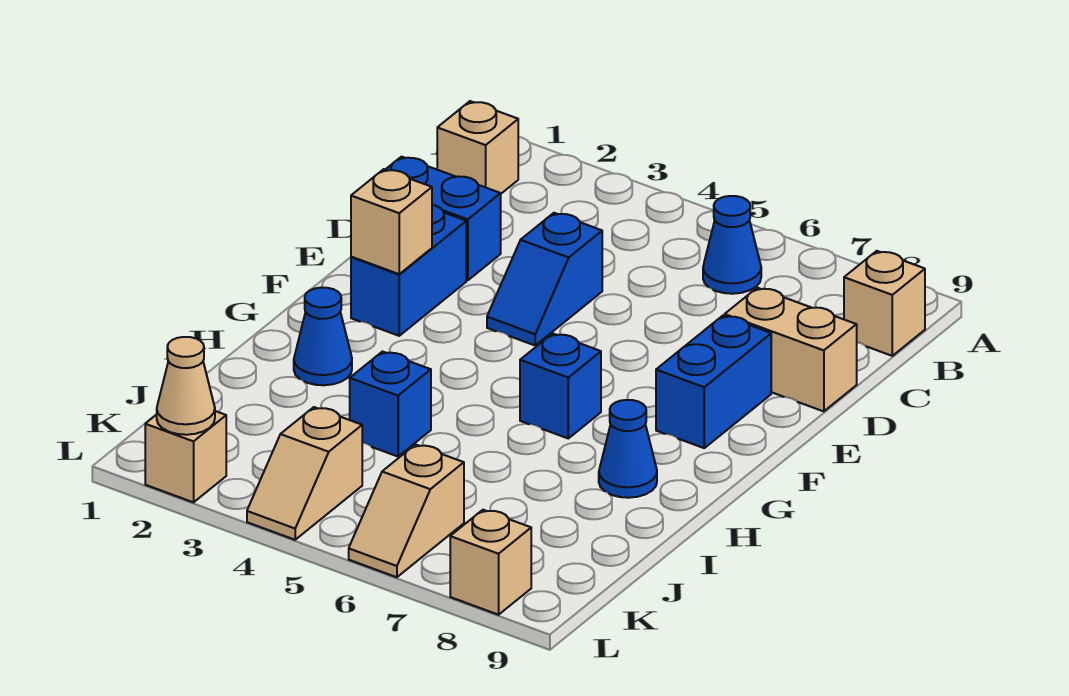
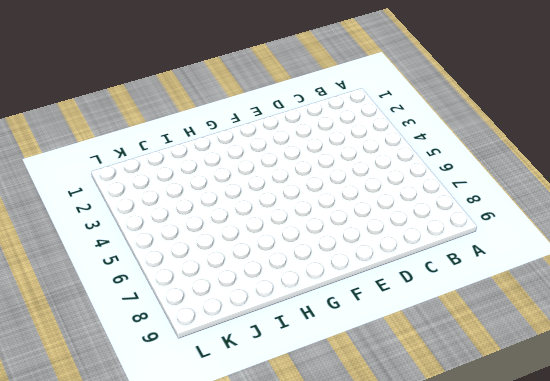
none -> tan brick B1 level 1
none -> blue cone B6 level 1
none -> tan brick B9 level 1

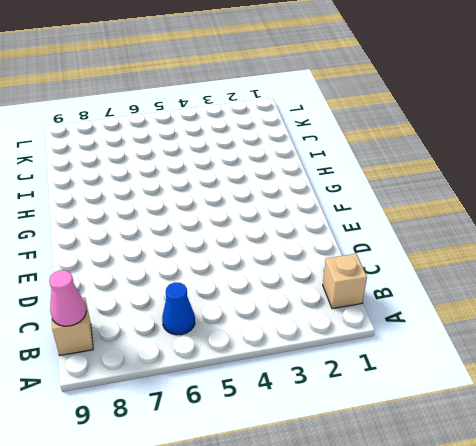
pink cone B9 level 2 -> none
none -> blue brick D1:D2 level 1
none -> blue slope D4:E4 level 1 top D
none -> tan brick D8:D9 level 1

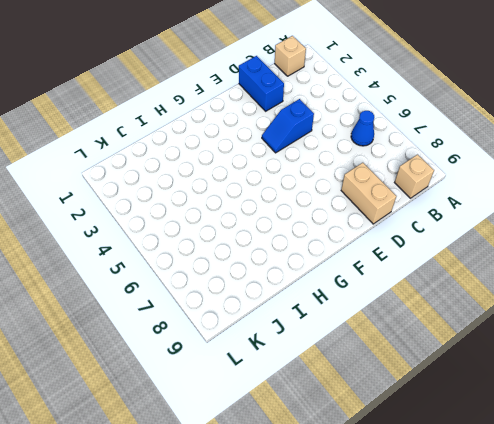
none -> blue brick E2:F2 level 1
none -> blue brick E8:F8 level 1
none -> blue brick G6 level 1

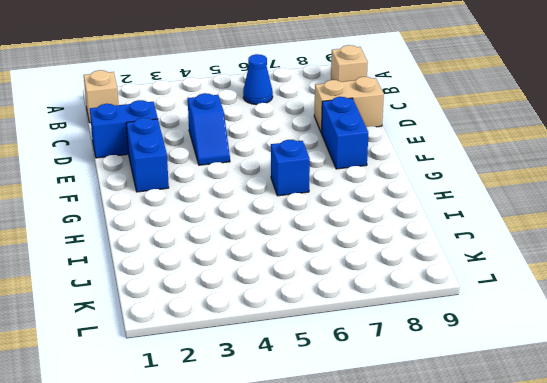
none -> blue cone H2 level 1
none -> blue cone H8 level 1
none -> blue brick I4 level 1

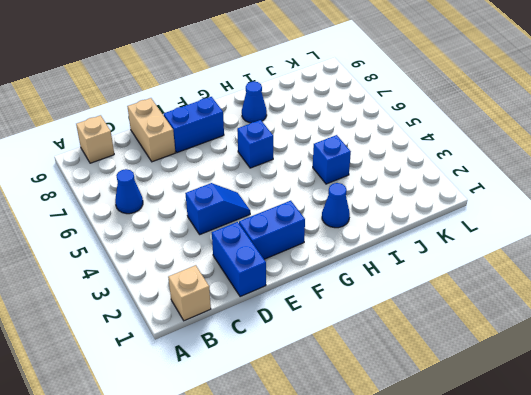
none -> tan slope K4:L4 level 1 top K
none -> tan slope K6:L6 level 1 top K
none -> tan brick L2 level 1

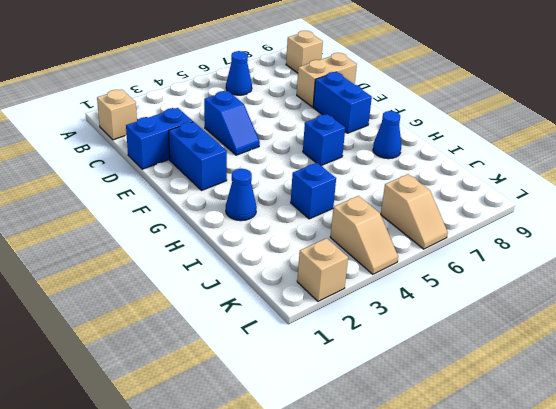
none -> tan brick L8 level 1
none -> tan brick F2 level 2
none -> tan cone L2 level 2

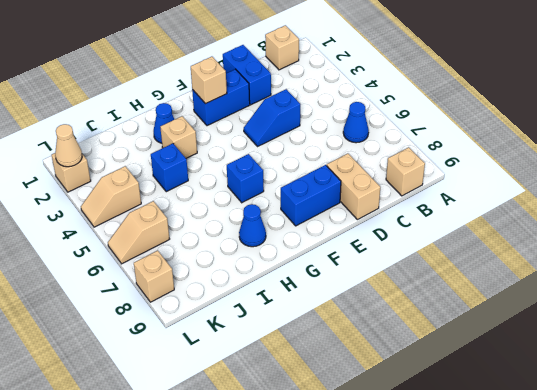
tan brick H3 level 1 -> none

